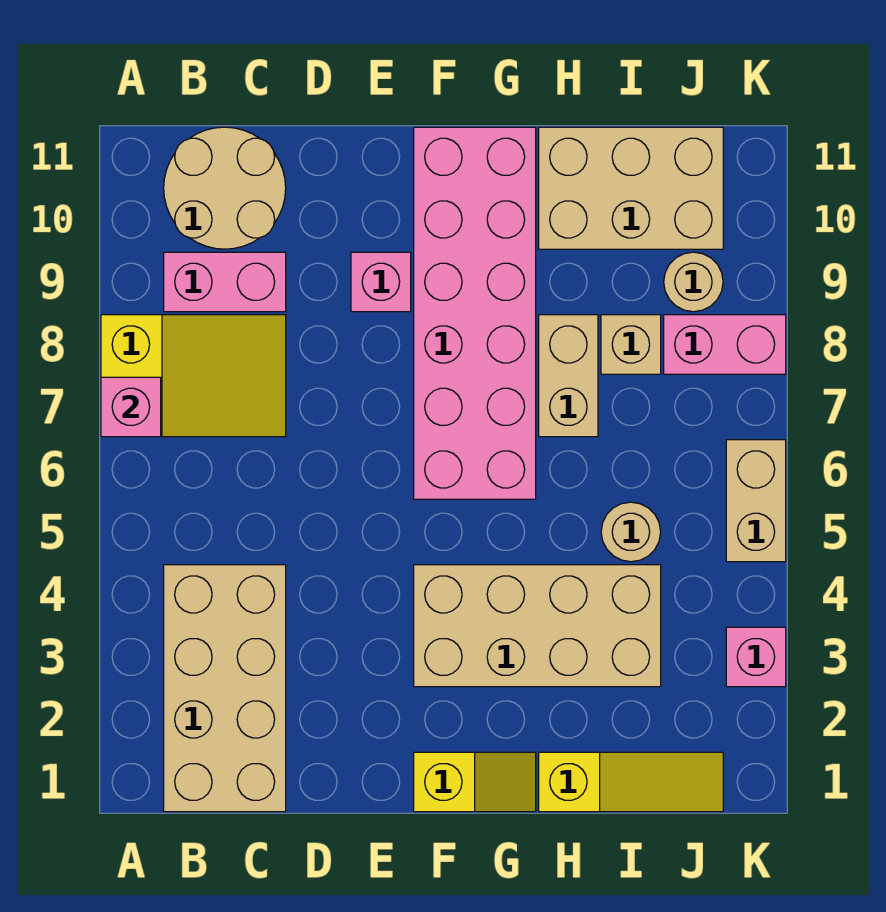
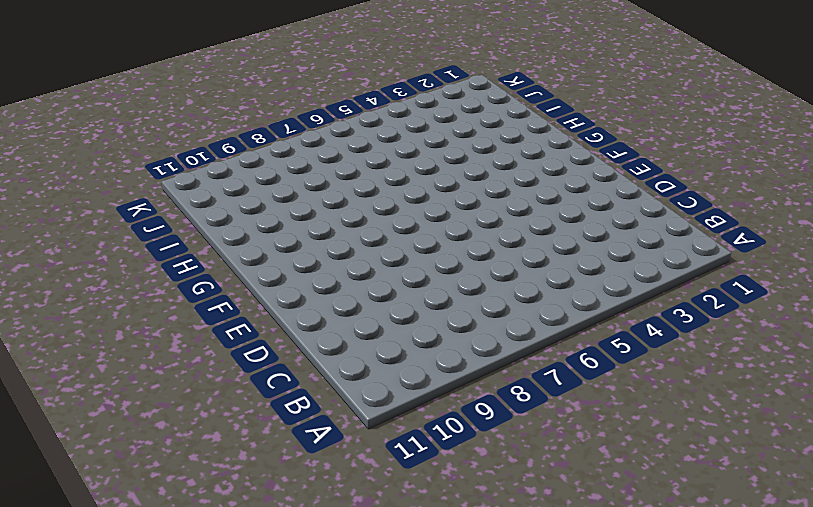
none -> yellow slope A7:C8 level 1 top A
none -> tan brick B1:C4 level 1
none -> pink brick B9:C9 level 1

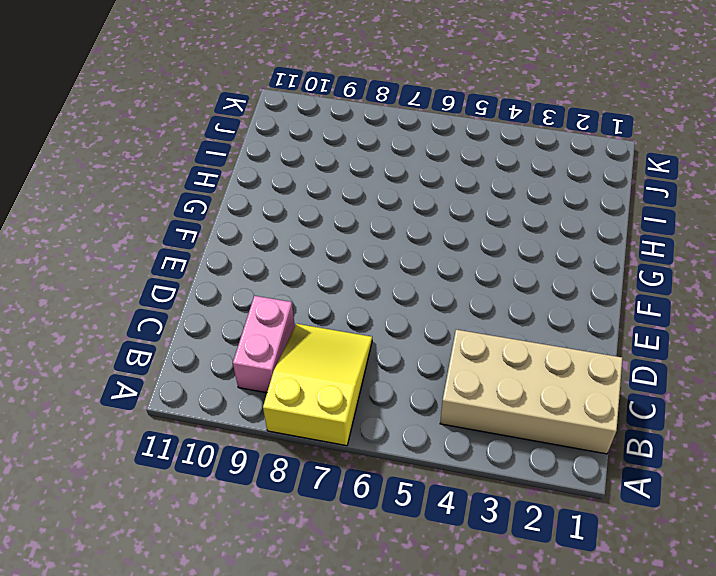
none -> tan round brick B10:C11 level 1
none -> pink brick E9 level 1
none -> yellow slope F1:G1 level 1 top F

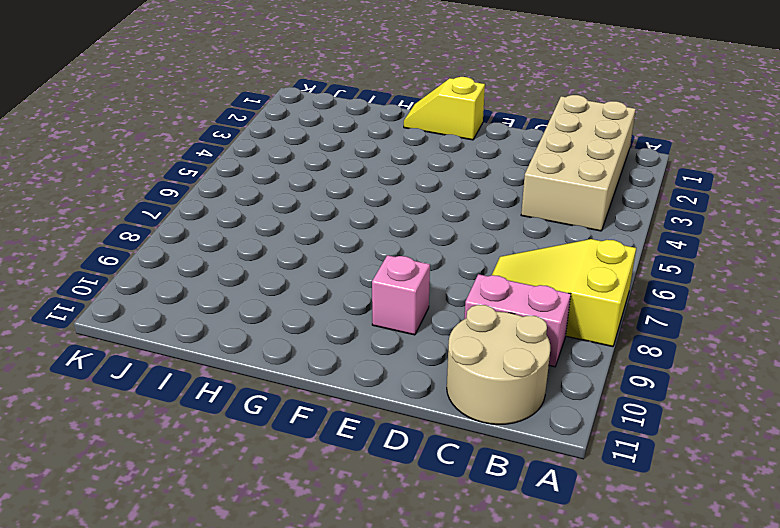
none -> tan brick F3:I4 level 1
none -> pink brick F6:G11 level 1
none -> yellow slope H1:J1 level 1 top H

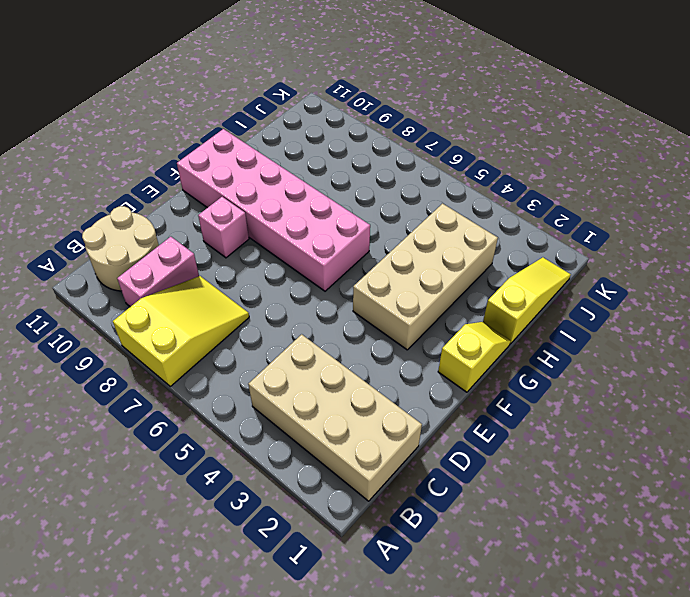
none -> tan brick H7:H8 level 1
none -> tan brick H10:J11 level 1
none -> tan round brick I5 level 1

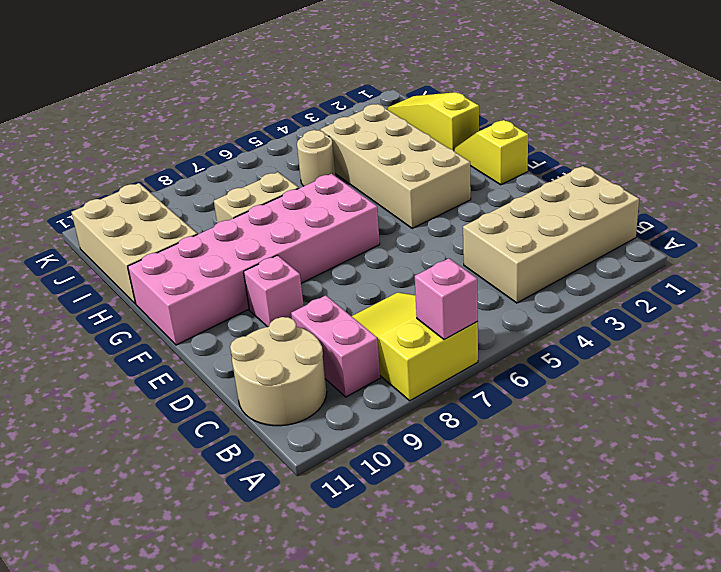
none -> tan brick I8 level 1
none -> pink brick J8:K8 level 1
none -> tan round brick J9 level 1

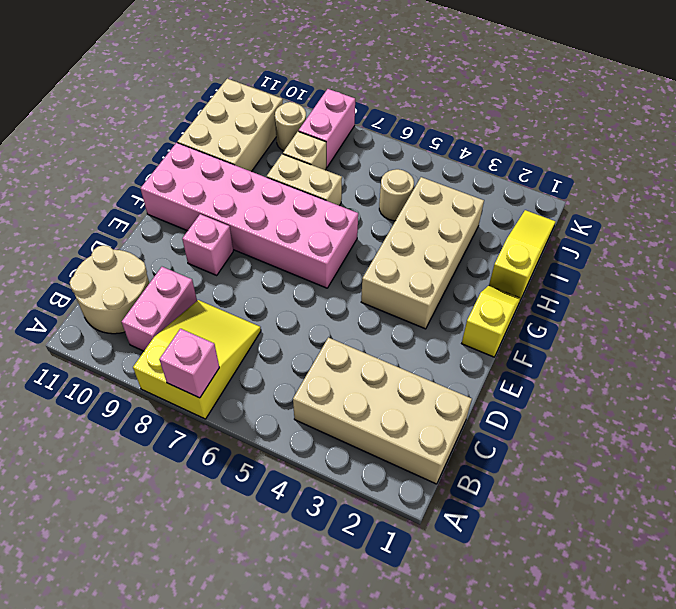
none -> pink brick K3 level 1
none -> tan brick K5:K6 level 1

